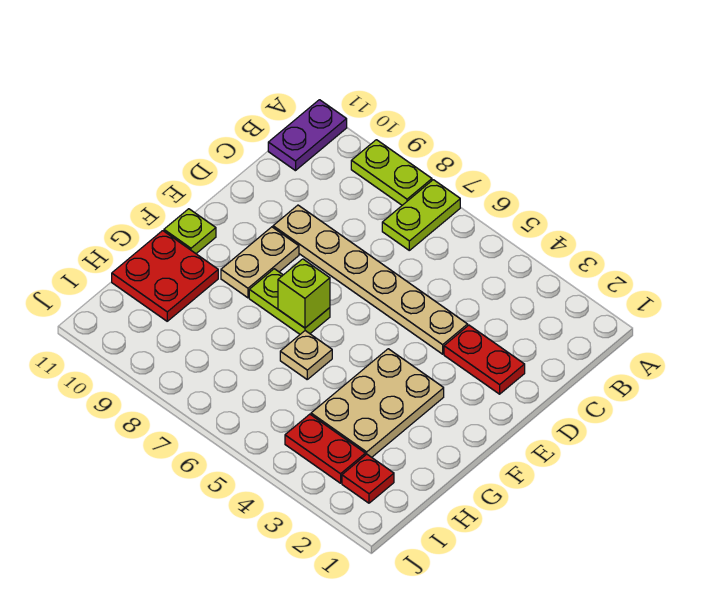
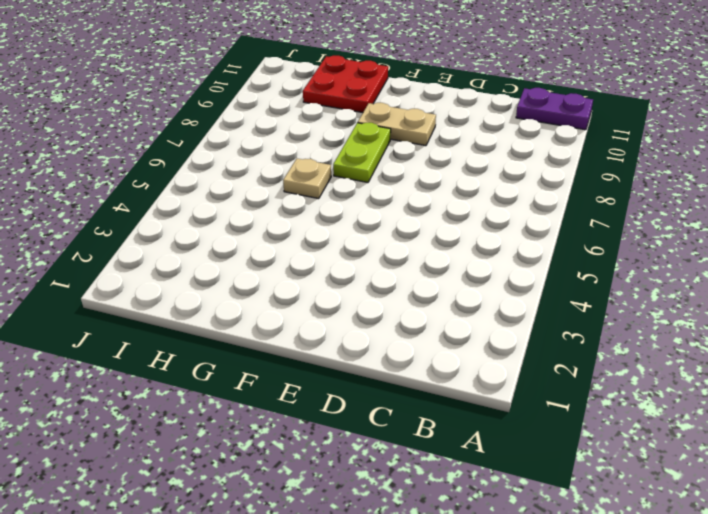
none -> lime plate A7:B7 level 1
none -> lime plate A8:A9 level 1
none -> red plate D2:D3 level 1

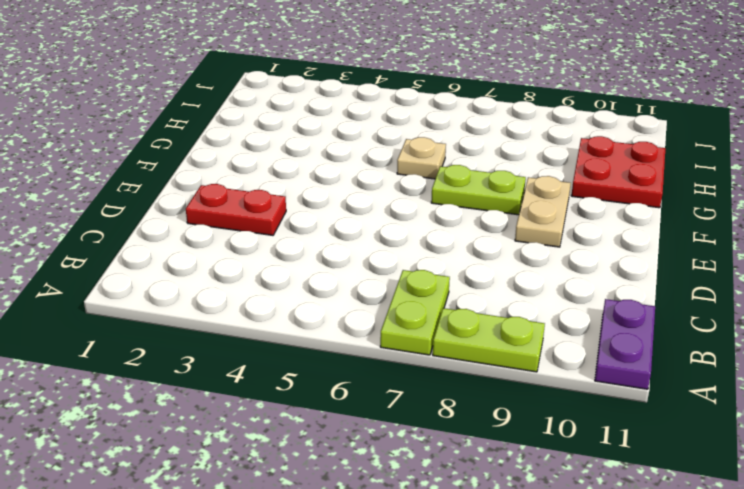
none -> tan plate D4:D9 level 1
none -> tan plate F3:H4 level 1
none -> lime plate F11 level 1

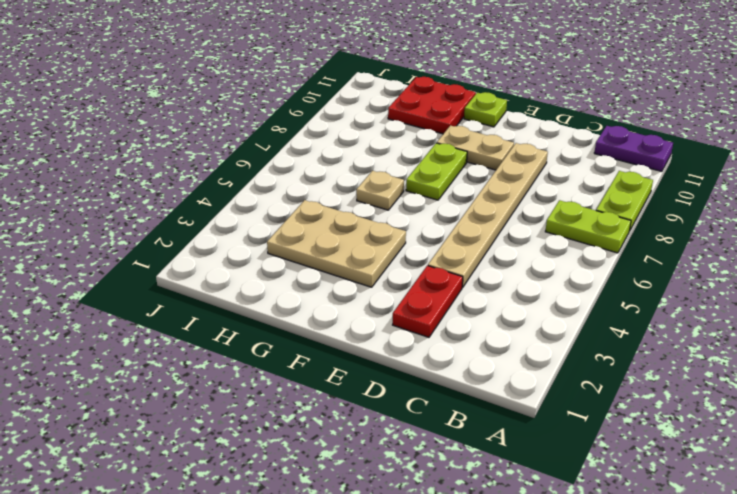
none -> red plate I2 level 1
none -> red plate I3:I4 level 1
none -> lime brick F7 level 2

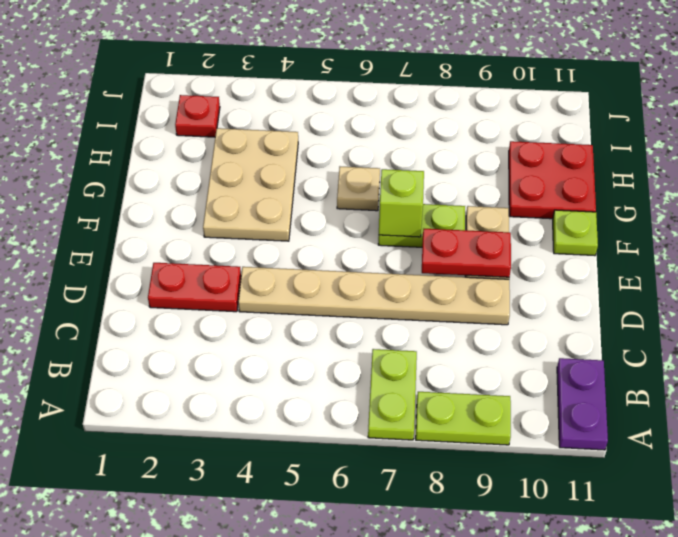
red plate E8:E9 level 2 -> red plate I3:I4 level 1

